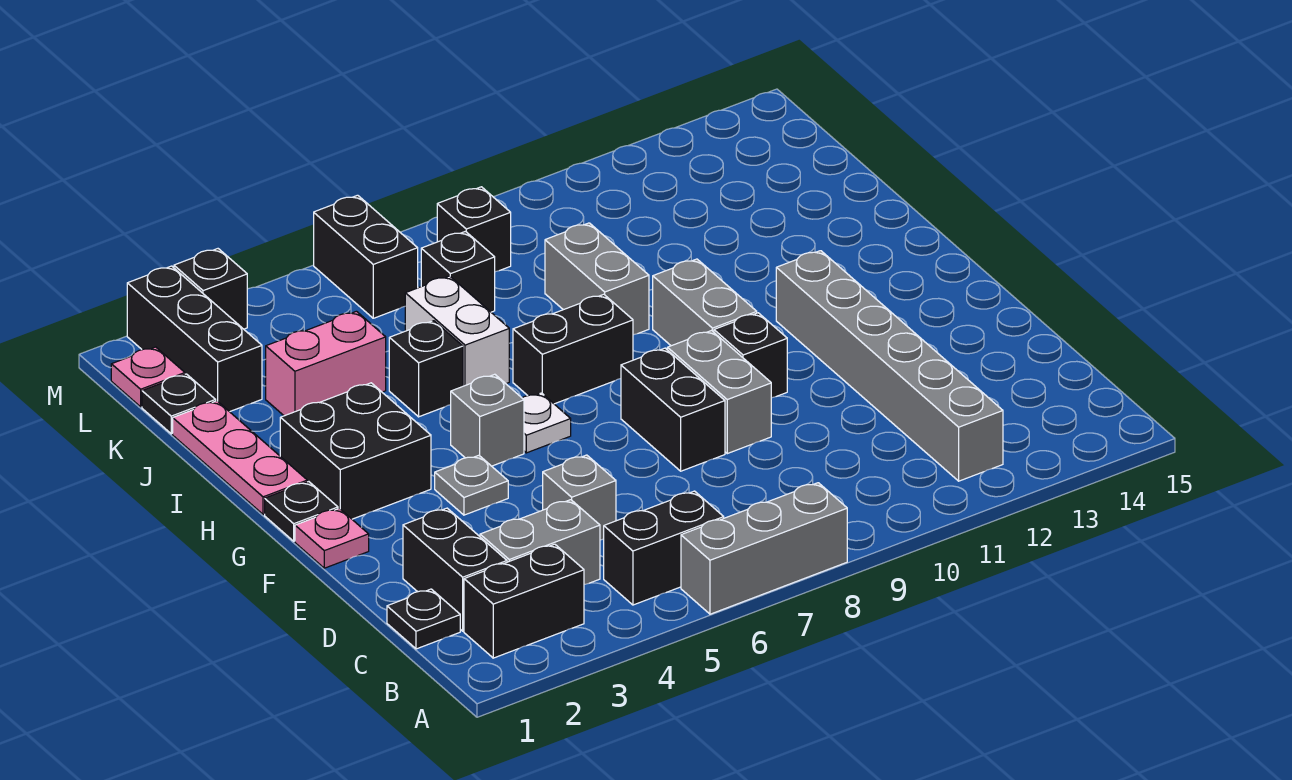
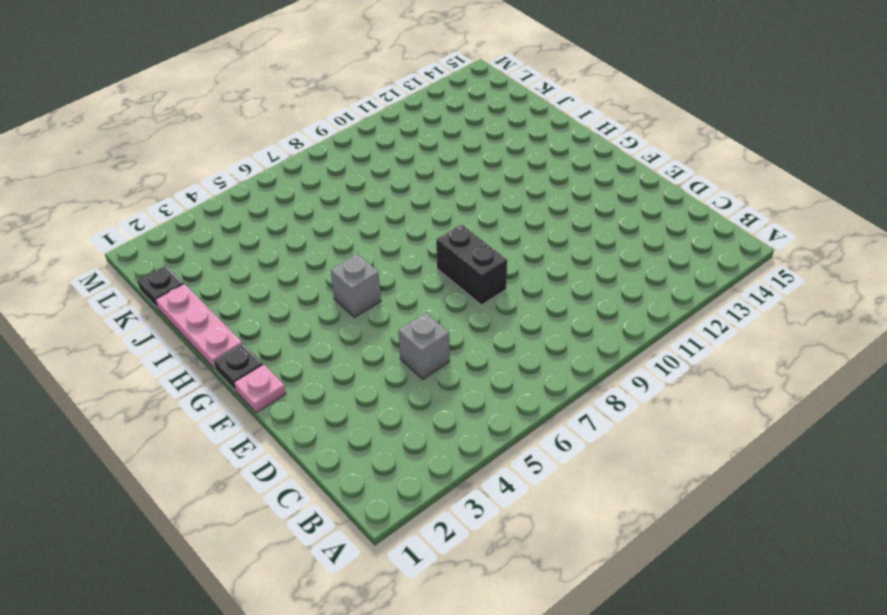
none -> grey brick A6:A8 level 1
none -> black brick B2:B3 level 1
none -> black brick B5:B6 level 1
none -> grey brick B12:G12 level 1

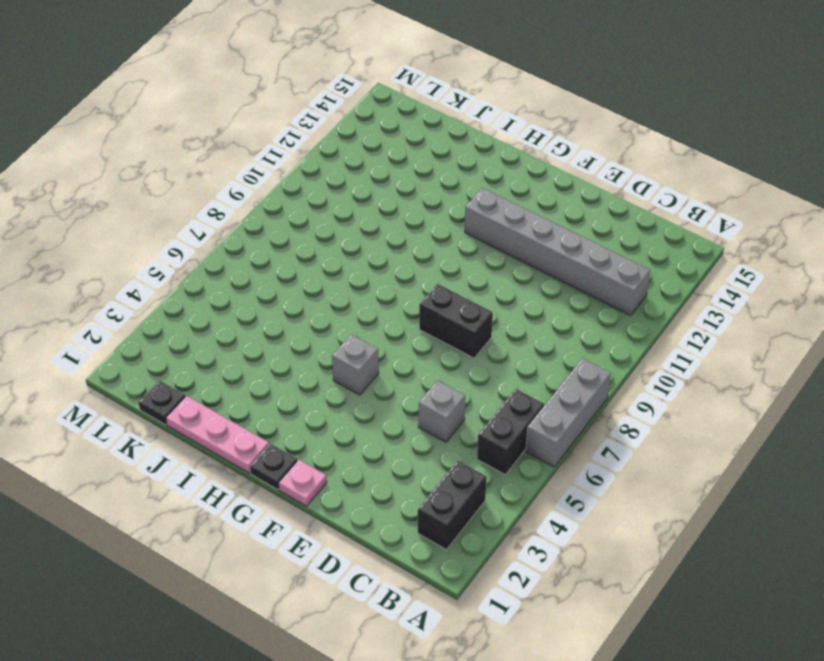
none -> black plate C1 level 1
none -> black brick C2:D2 level 1
none -> grey brick C3:C4 level 1
none -> grey brick E9:F9 level 1

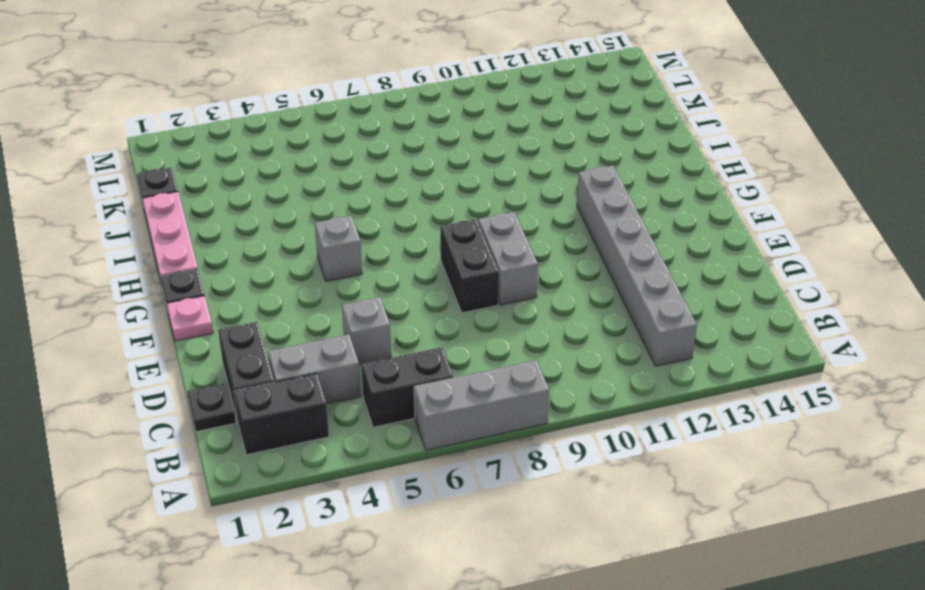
none -> grey plate F4 level 1
none -> black brick F10 level 1
none -> black brick G2:H3 level 1
none -> white plate G6 level 1

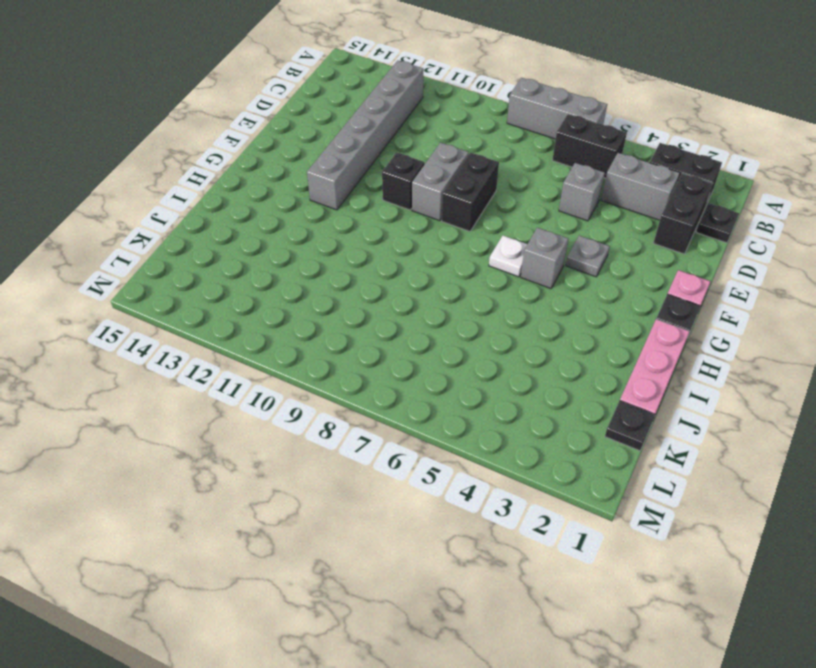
none -> black brick G2:H3 level 1
none -> grey brick G10:H10 level 1
none -> black brick H7:H8 level 1
none -> black brick I5 level 1

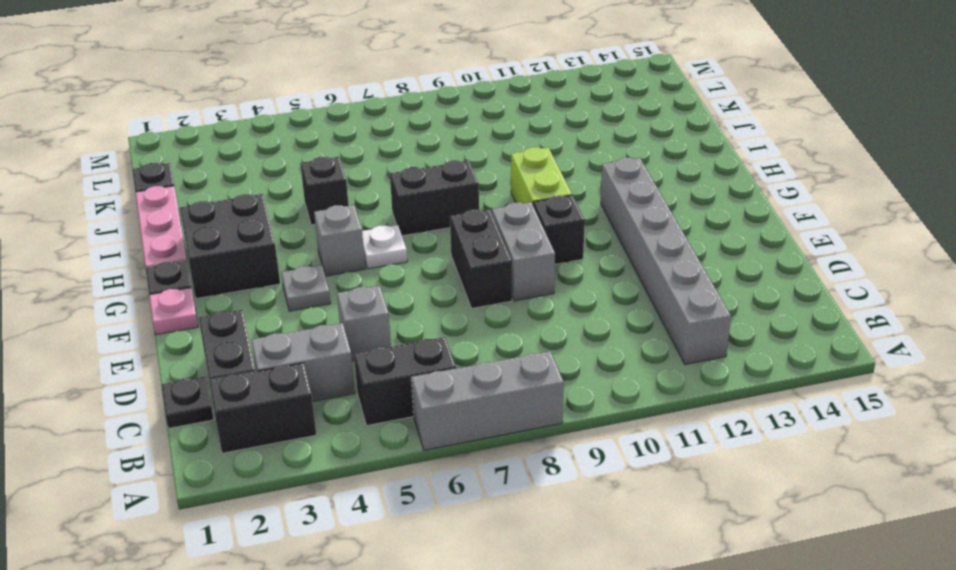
lime brick G10:H10 level 1 -> grey brick G10:H10 level 1
none -> white brick I6:J6 level 1
none -> grey brick I9:J9 level 1
none -> pink brick J3:J4 level 1
none -> black brick K2:M2 level 1

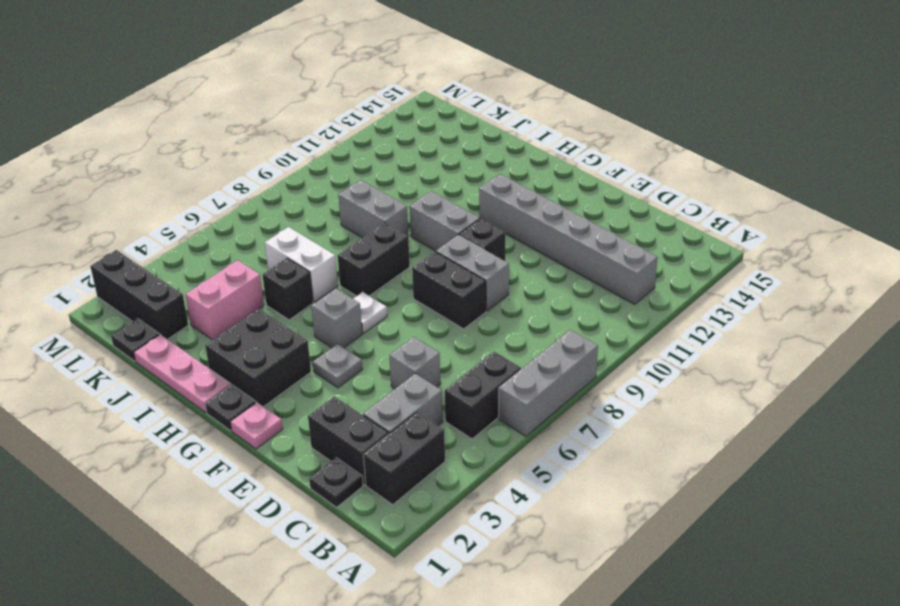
none -> black brick K7 level 1
none -> pink plate L1 level 1
none -> black brick L6:M6 level 1
none -> black brick L8 level 1

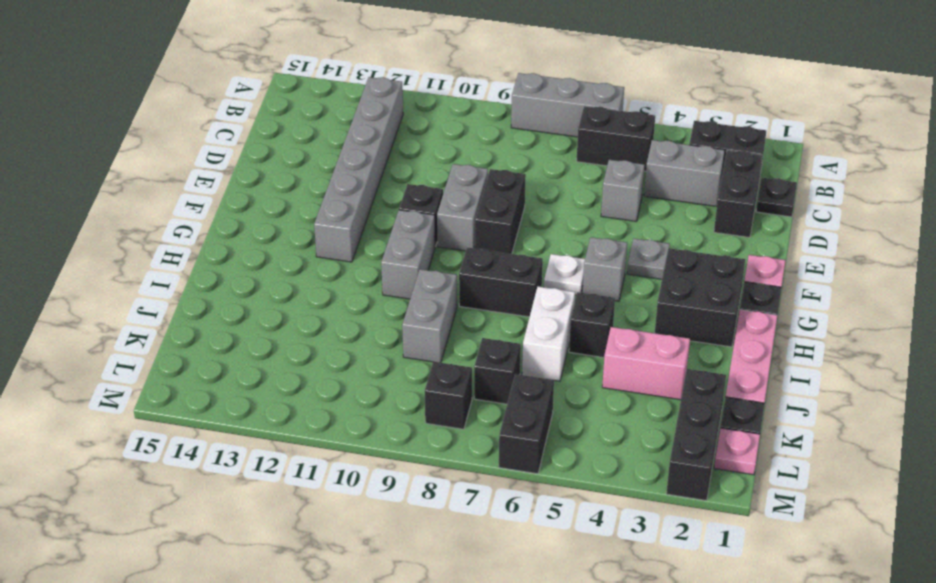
none -> black brick M3 level 1

